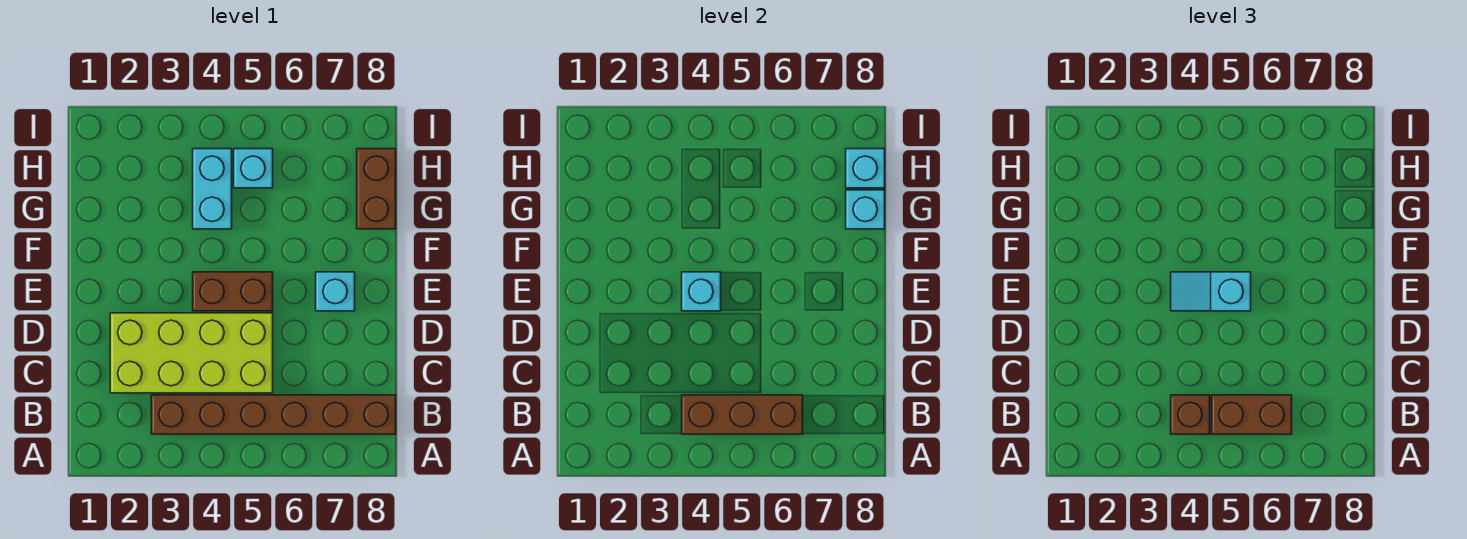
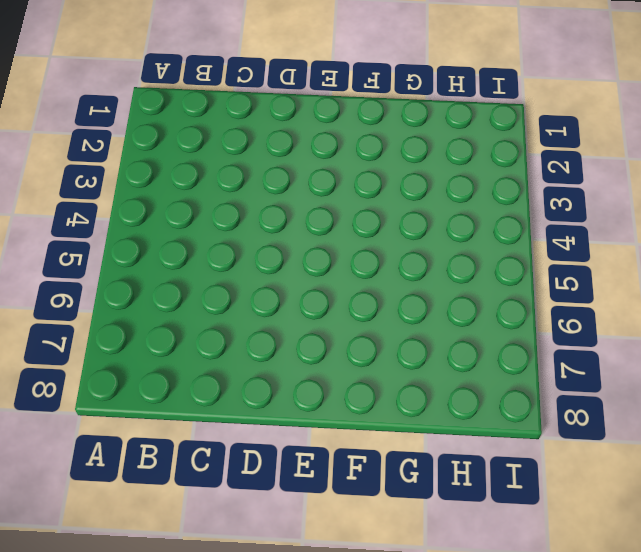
none -> brown brick B3:B8 level 1
none -> lime brick C2:D5 level 1
none -> brown brick E4:E5 level 1

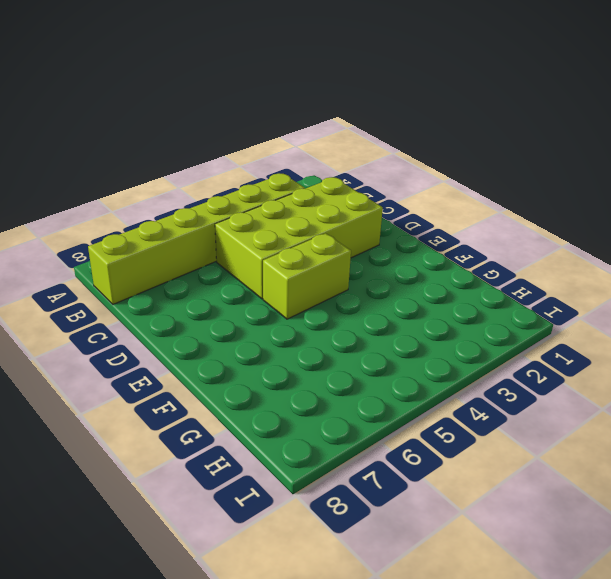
lime brick B3:B8 level 1 -> brown brick B3:B8 level 1
lime brick E4:E5 level 1 -> brown brick E4:E5 level 1
none -> cyan brick E7 level 1
none -> cyan brick G4:H4 level 1
none -> brown brick G8:H8 level 1

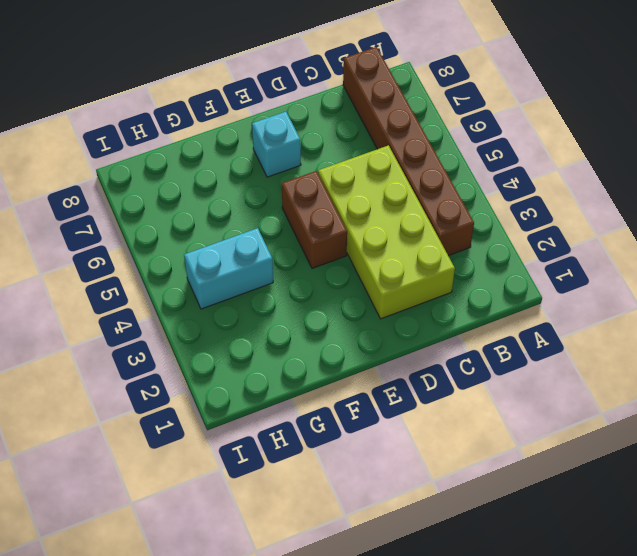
none -> brown brick G8:H8 level 1
none -> cyan brick H5 level 1
none -> brown brick B4:B6 level 2

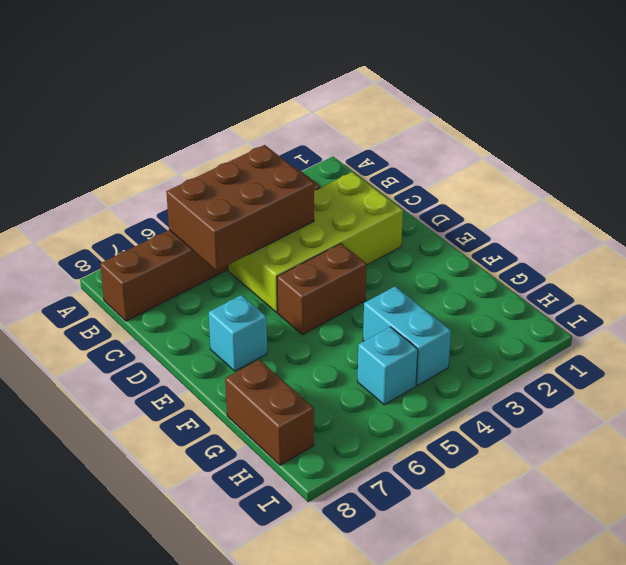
brown brick B4:C6 level 2 -> brown brick B4:B6 level 2
none -> cyan brick E4 level 2
none -> cyan brick G8 level 2
none -> cyan brick H8 level 2

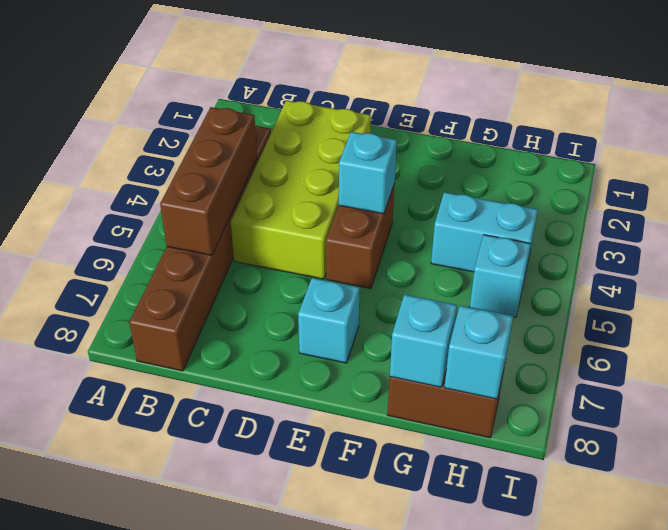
none -> brown brick B4 level 3
none -> brown brick B5:B6 level 3
none -> cyan slope E4:E5 level 3 top 5

